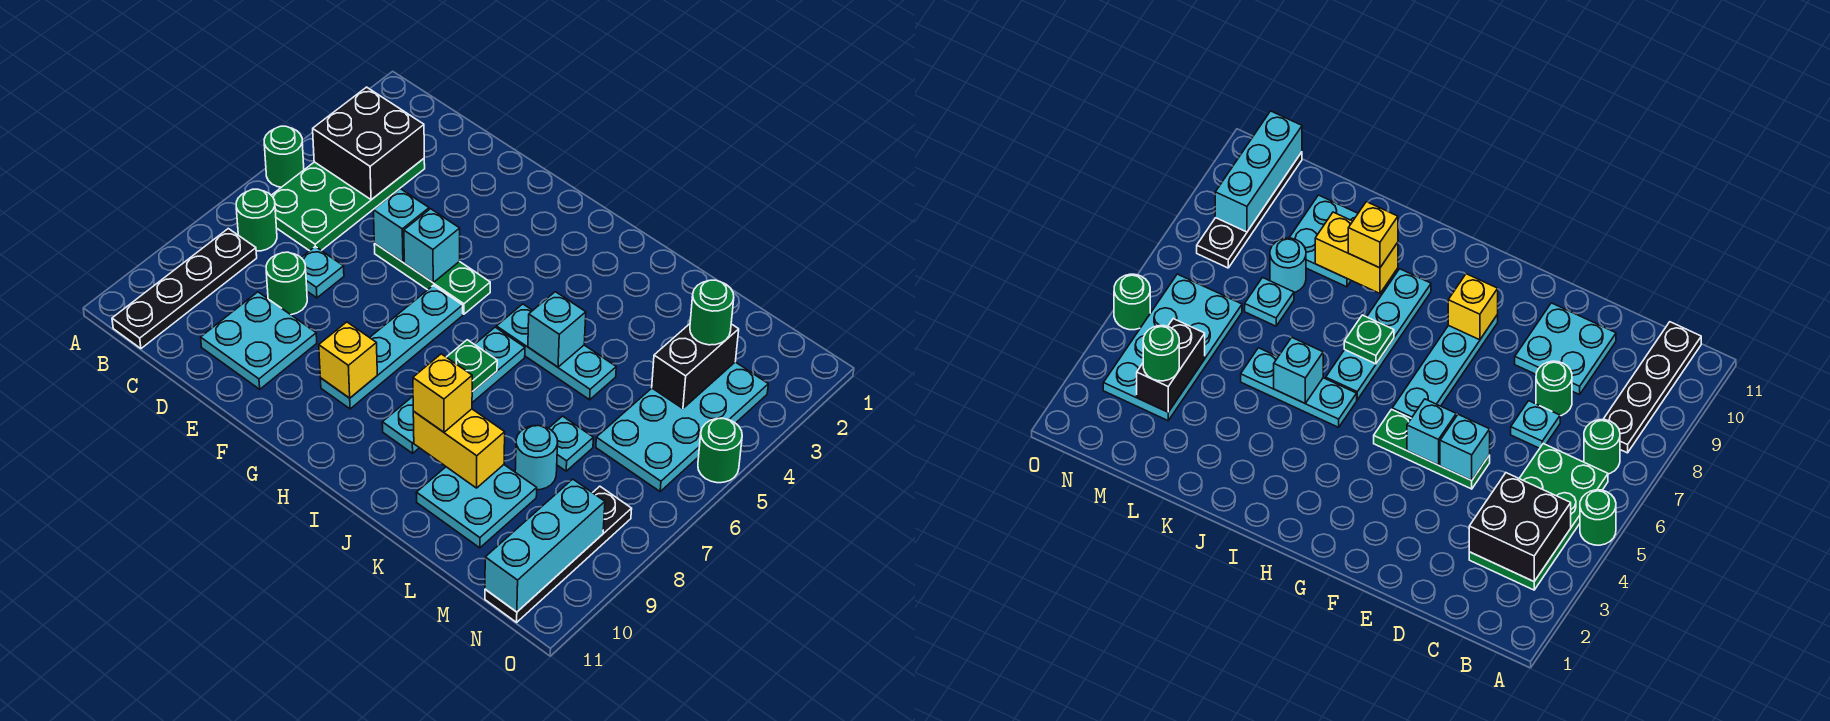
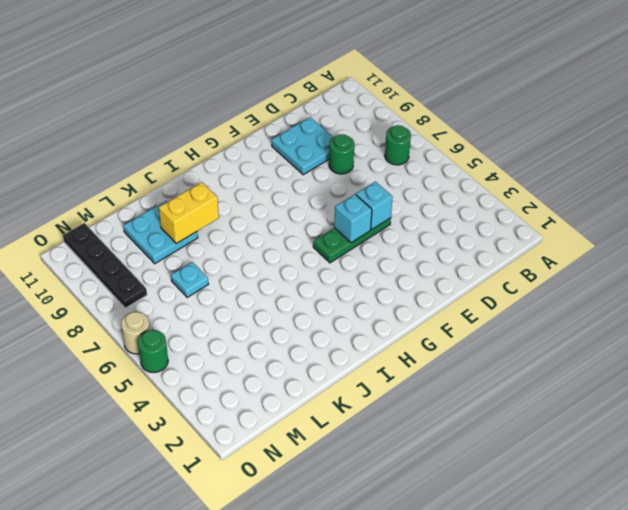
tan round brick O6 level 1 -> none
none -> green round brick A5 level 1
none -> green plate B3:C6 level 1
none -> black plate B8:B11 level 1

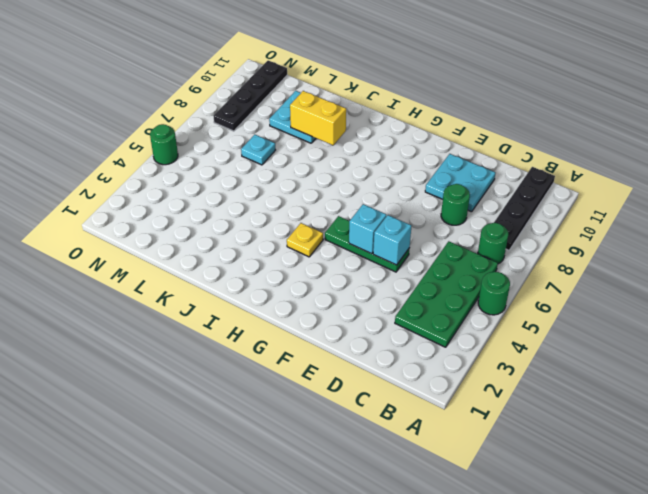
yellow plate H4 level 1 -> none
none -> cyan plate D7 level 1
none -> cyan plate G6:G9 level 1
none -> cyan plate I5:K5 level 1

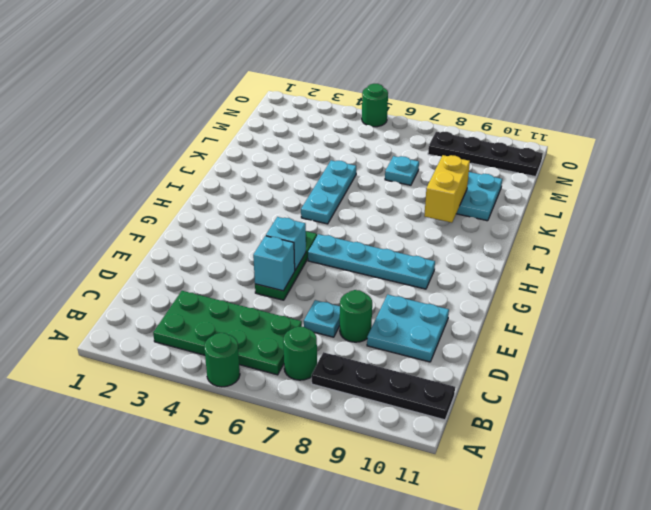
none -> cyan plate I6:I9 level 1
none -> cyan round brick L8 level 1
none -> cyan plate M3:N6 level 1

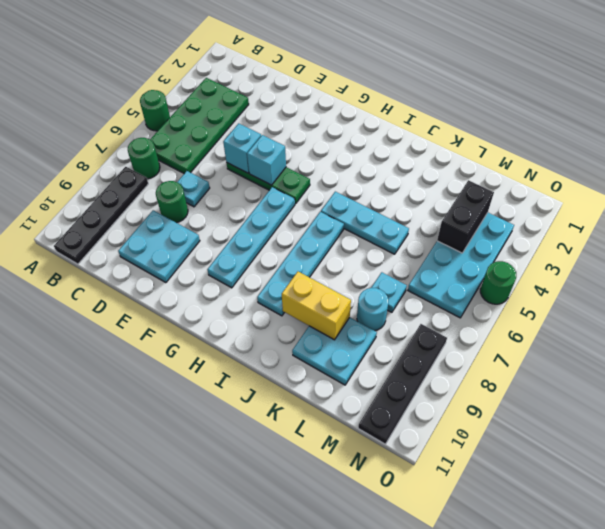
none -> black brick B3:C4 level 2
none -> yellow brick G9 level 2
none -> green plate I7 level 2

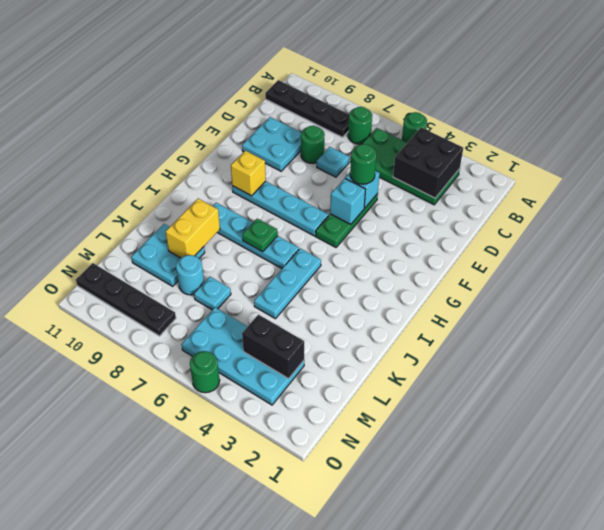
green round brick E5 level 3 -> green round brick M3 level 3
none -> cyan brick J5 level 2
none -> cyan brick N9:N11 level 2
none -> yellow brick J9 level 3

